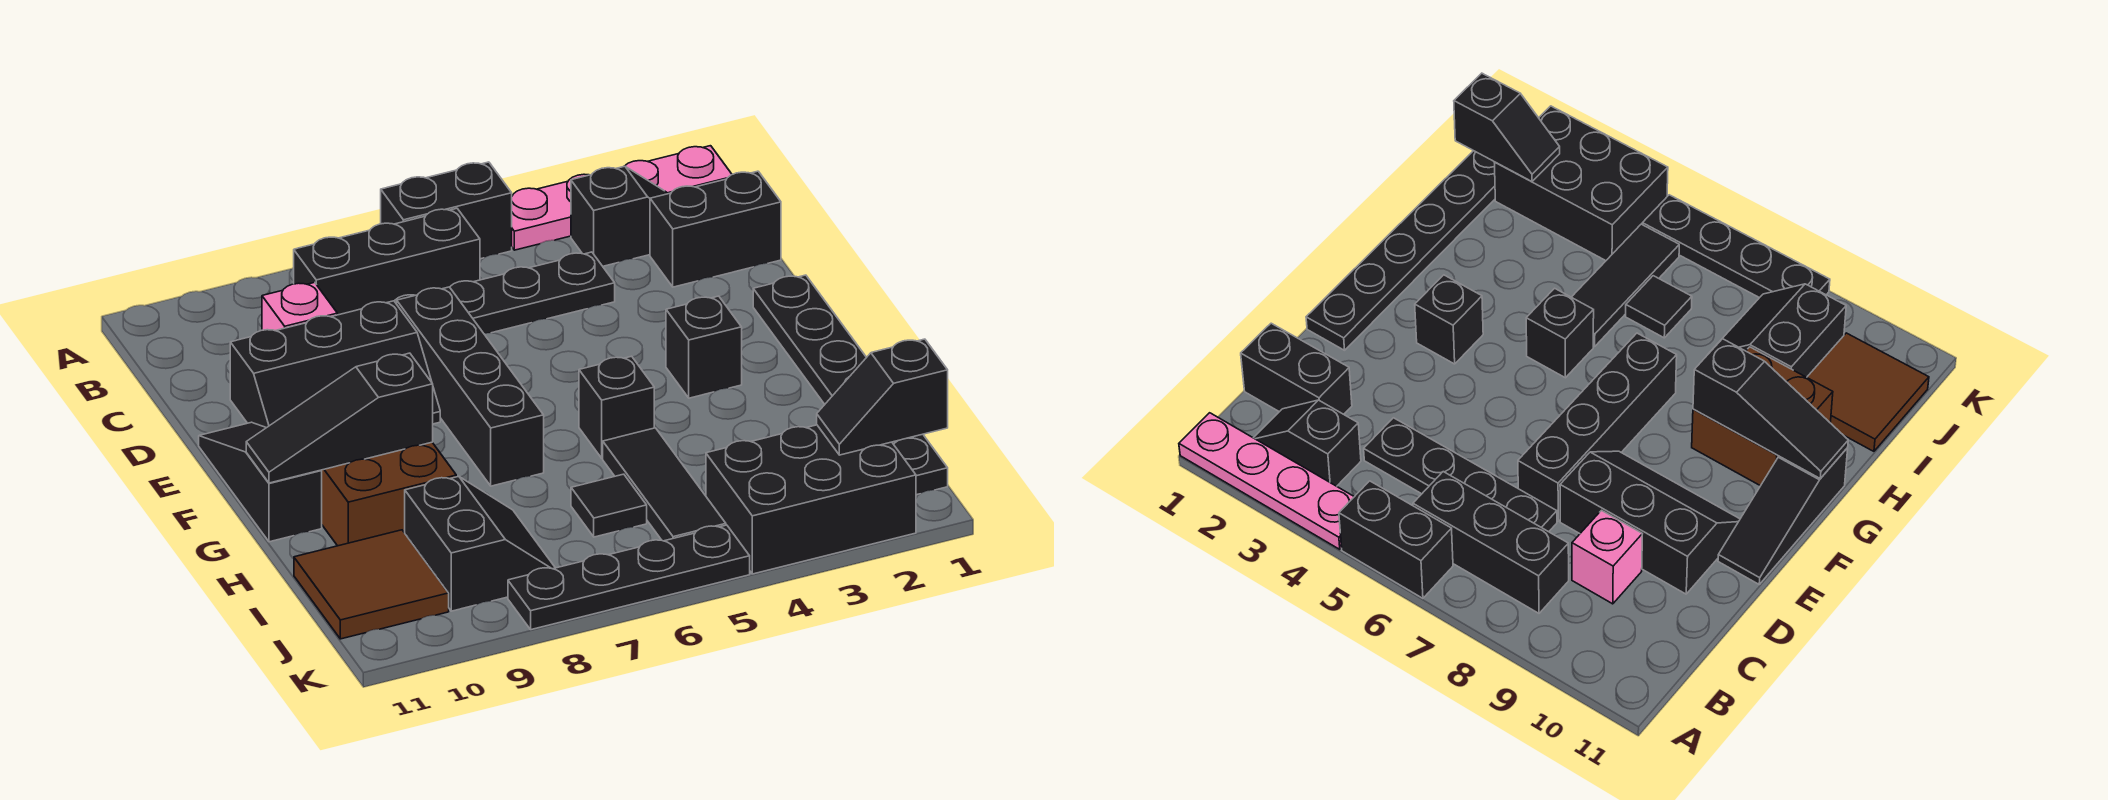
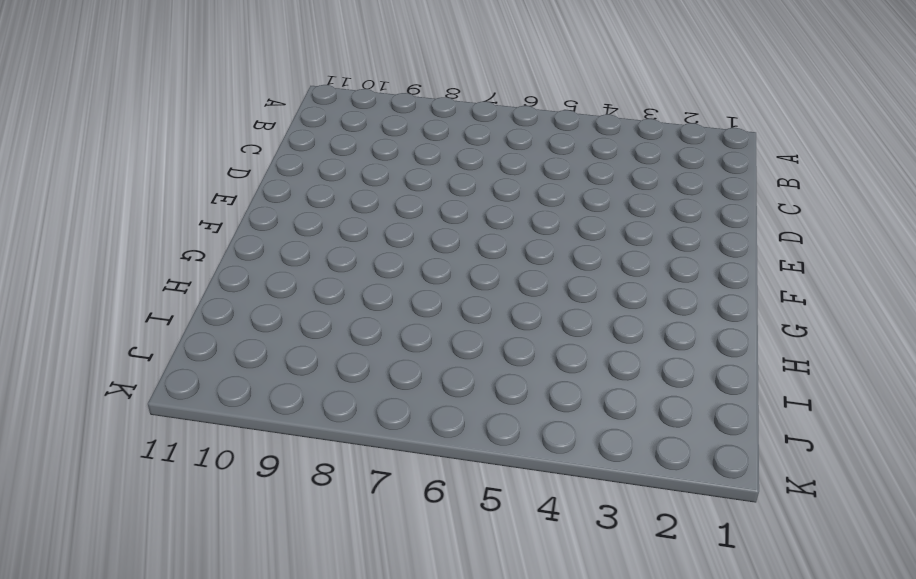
none -> pink plate A1:A4 level 1
none -> black brick A5:A6 level 1
none -> black slope B2:B3 level 1 top 3

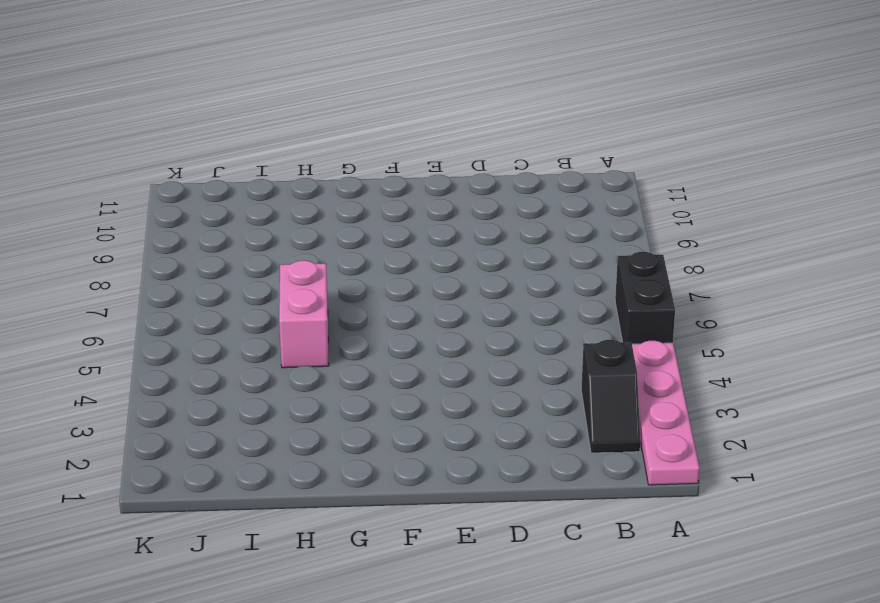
pink brick H5:H6 level 1 -> black tile H5:J5 level 1
none -> black brick B6:B8 level 1
none -> black brick C1:C2 level 1
none -> black plate C4:C7 level 1

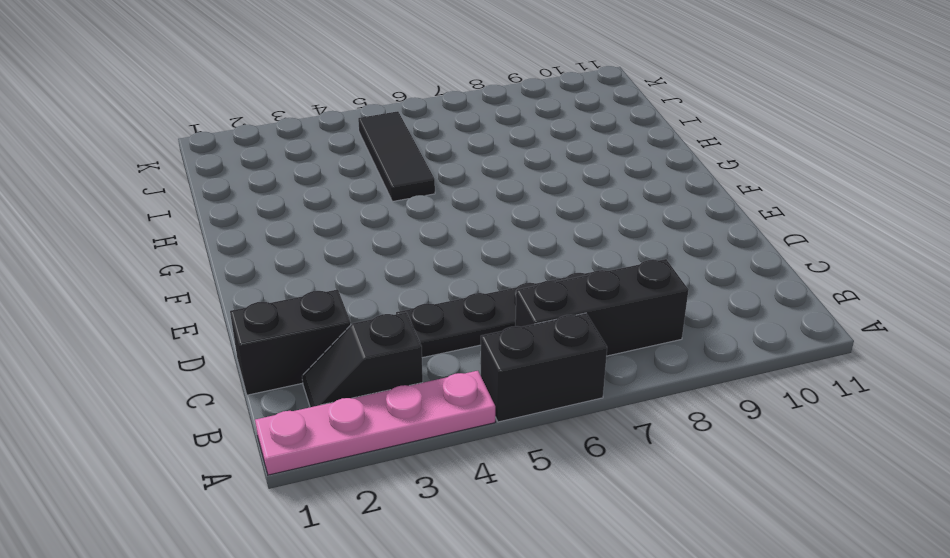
none -> pink brick C9 level 1
none -> black brick D7:G7 level 1
none -> black slope D8:E10 level 1 top D

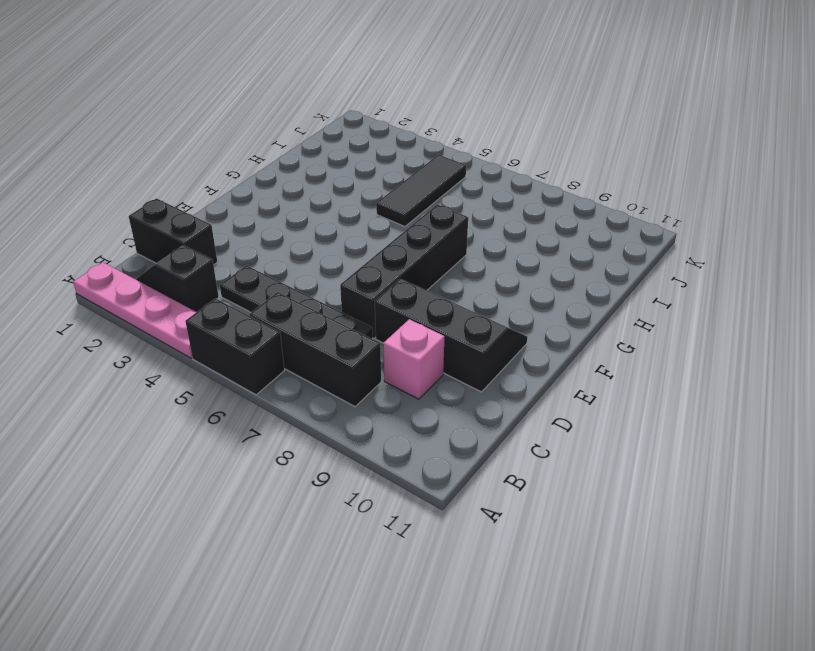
none -> black plate E1:J1 level 1
none -> black slope E11:G11 level 1 top G
none -> black brick F3 level 1

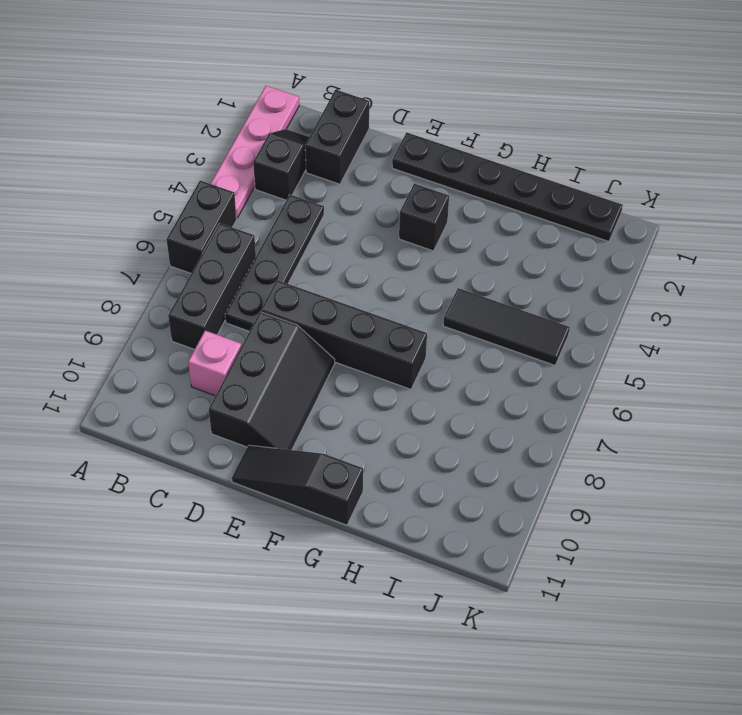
none -> black brick G5 level 1
none -> brown brick G9:H10 level 1
none -> black tile I6 level 1

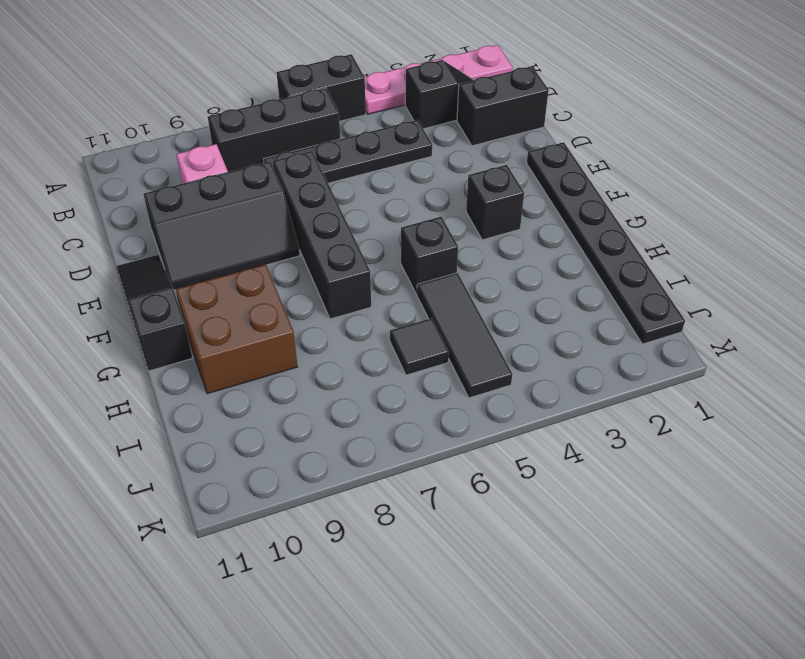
none -> black slope I8:J9 level 1 top 9
none -> brown tile I10:J11 level 1
none -> black brick J2:K4 level 1

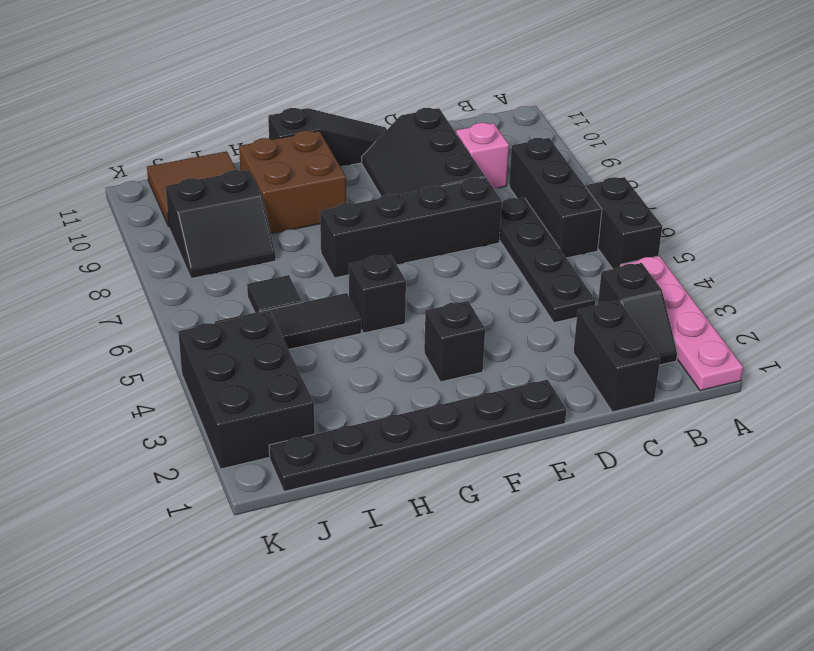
none -> black plate K5:K8 level 1
none -> black slope G9:G11 level 2 top 9
none -> black slope J1:J2 level 2 top 1

